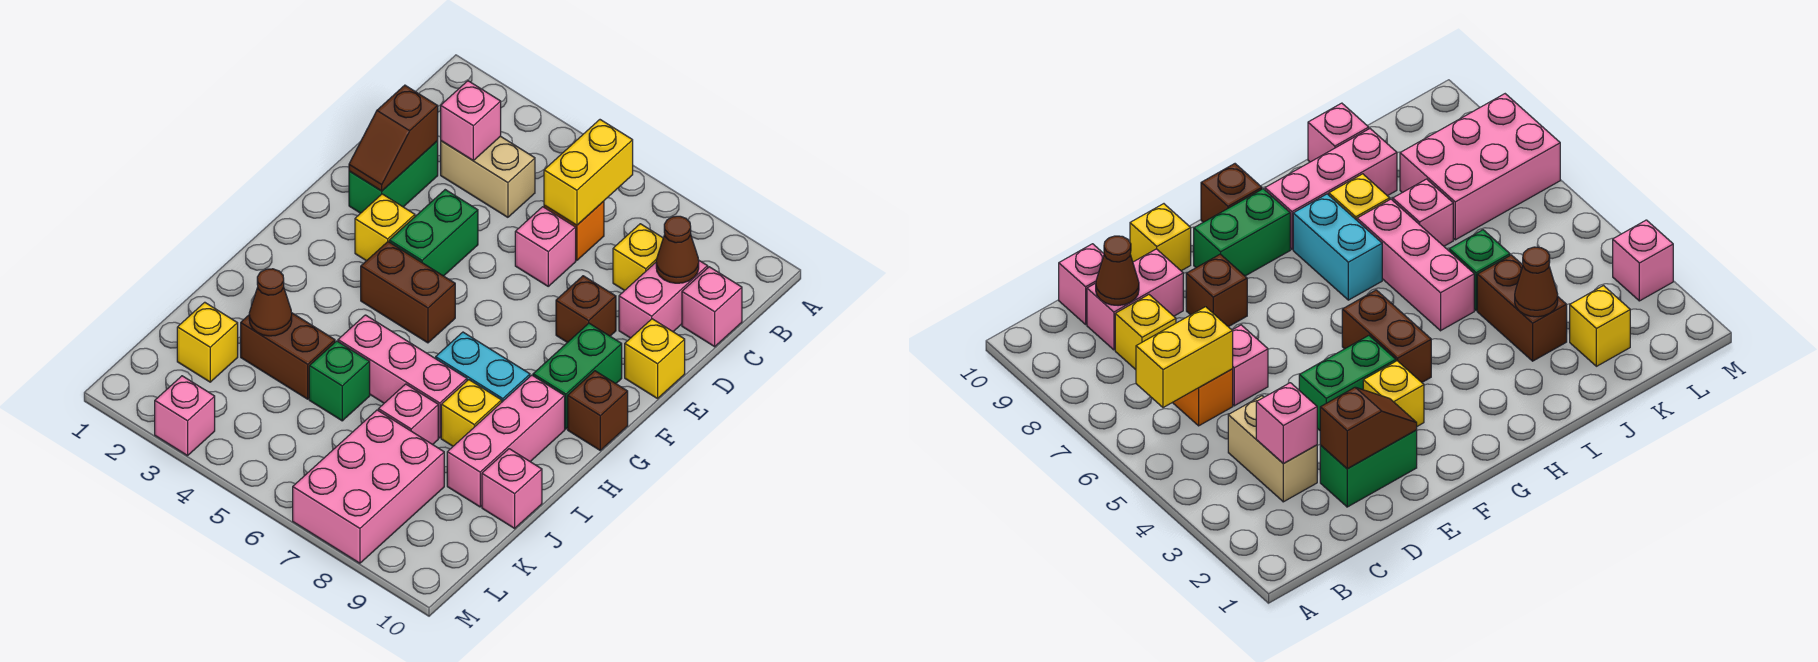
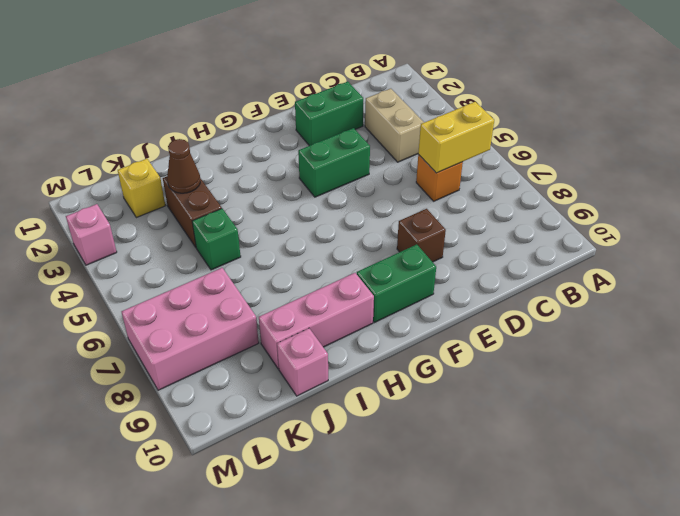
none -> yellow brick C8 level 1
none -> pink brick C9:D9 level 1
none -> pink brick C10 level 1
none -> pink brick D6 level 1

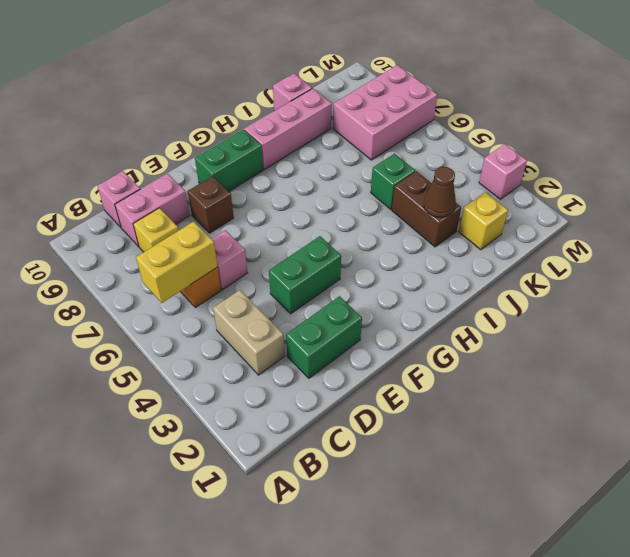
none -> yellow brick E10 level 1
none -> yellow brick F3 level 1
none -> brown brick G4:G5 level 1
none -> brown brick G10 level 1

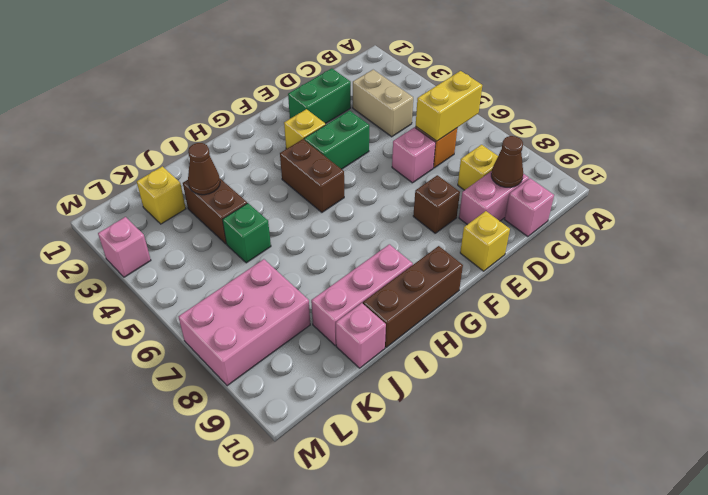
brown brick G10:I10 level 1 -> brown brick G10 level 1
none -> green brick F9:G9 level 1
none -> cyan brick H7:H8 level 1
none -> pink brick I5:I7 level 1
none -> yellow brick I8 level 1

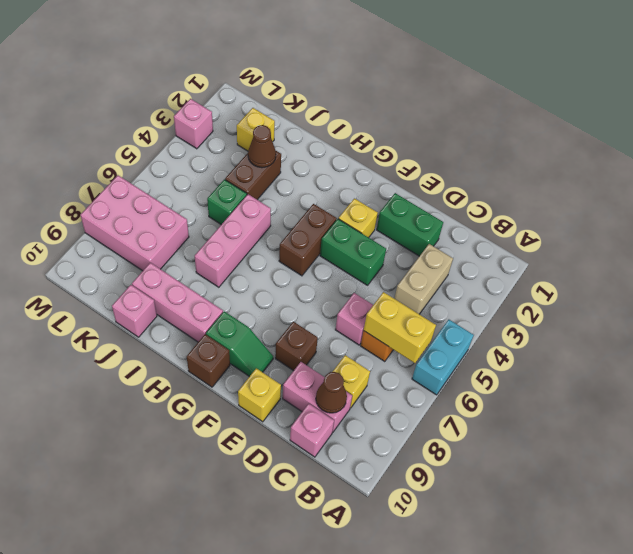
cyan brick A5:A6 level 1 -> cyan brick H7:H8 level 1
green slope F9:G9 level 1 top G -> green brick F9:G9 level 1
none -> yellow brick I8 level 1
none -> pink brick J7 level 1
none -> pink brick C3 level 2
none -> brown slope D2:E2 level 2 top D

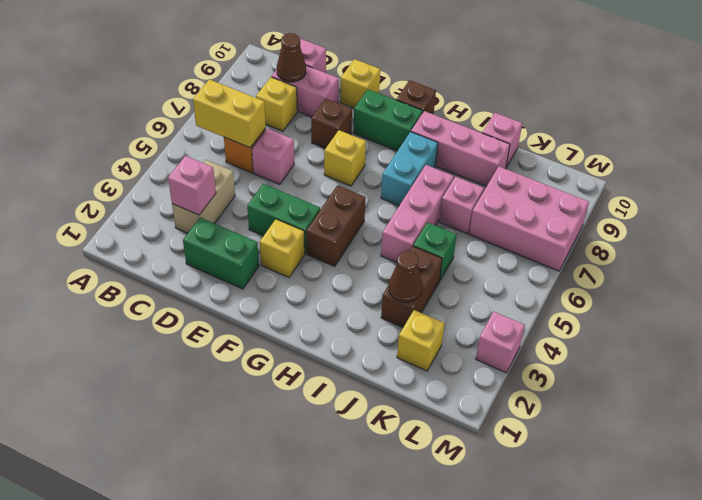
yellow brick F7 level 1 -> yellow brick I8 level 1
none -> brown slope D2:E2 level 2 top D

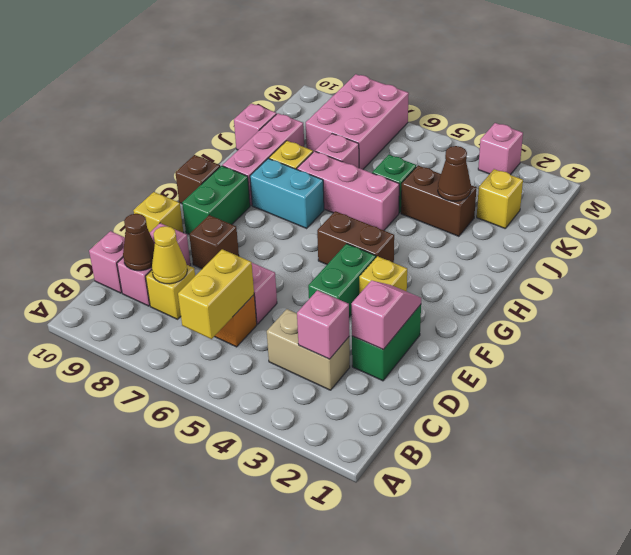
yellow cone C8 level 2 -> none
pink slope D2:E2 level 2 top D -> brown slope D2:E2 level 2 top D

